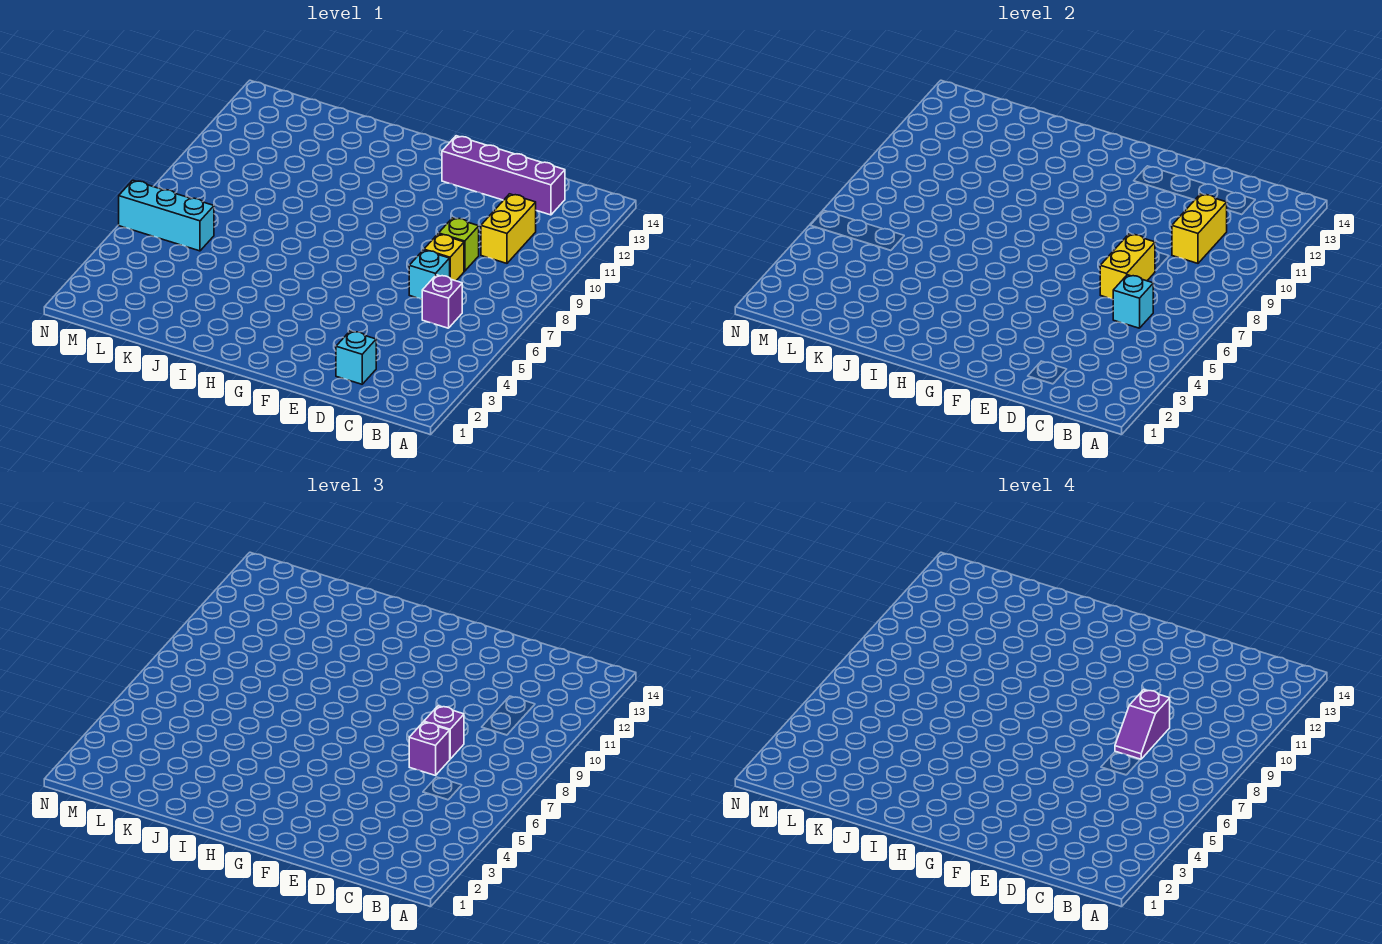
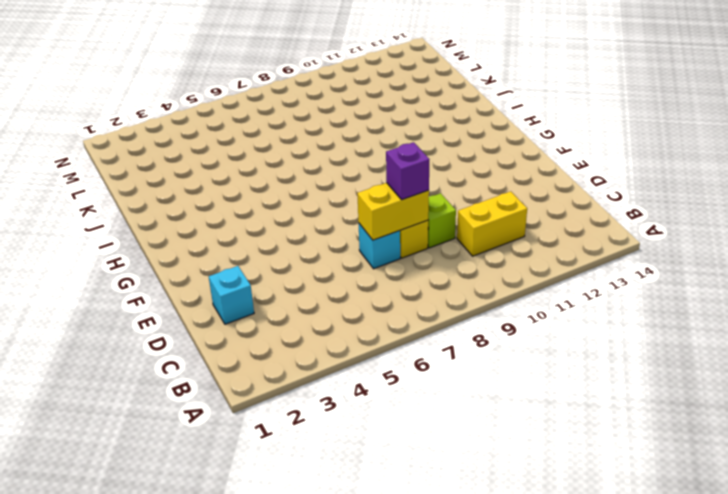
none -> purple brick C6 level 1
none -> purple brick C13:F13 level 1
none -> cyan brick L6:N6 level 1

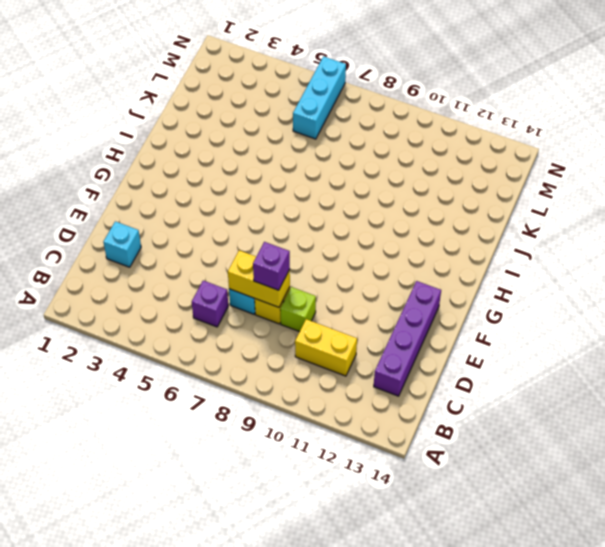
none -> cyan brick C6 level 2
none -> yellow brick C10:C11 level 2
none -> purple brick D7 level 3

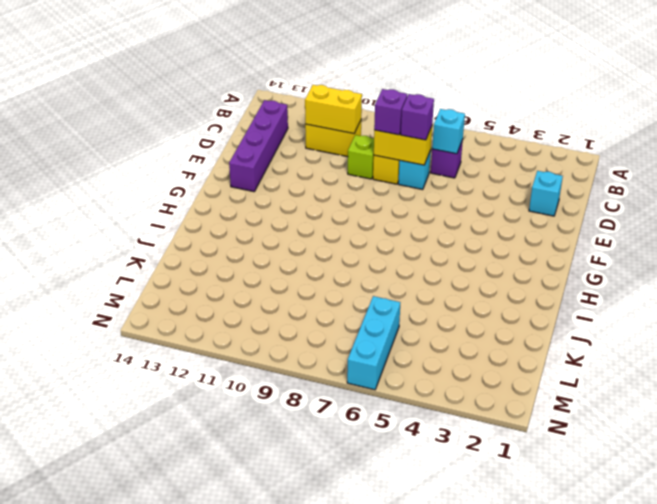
none -> purple slope D8:D9 level 4 top 9

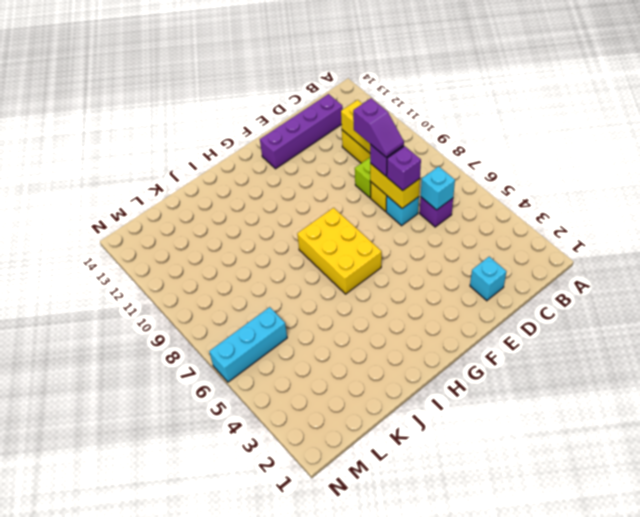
yellow brick G6:H8 level 1 -> none

